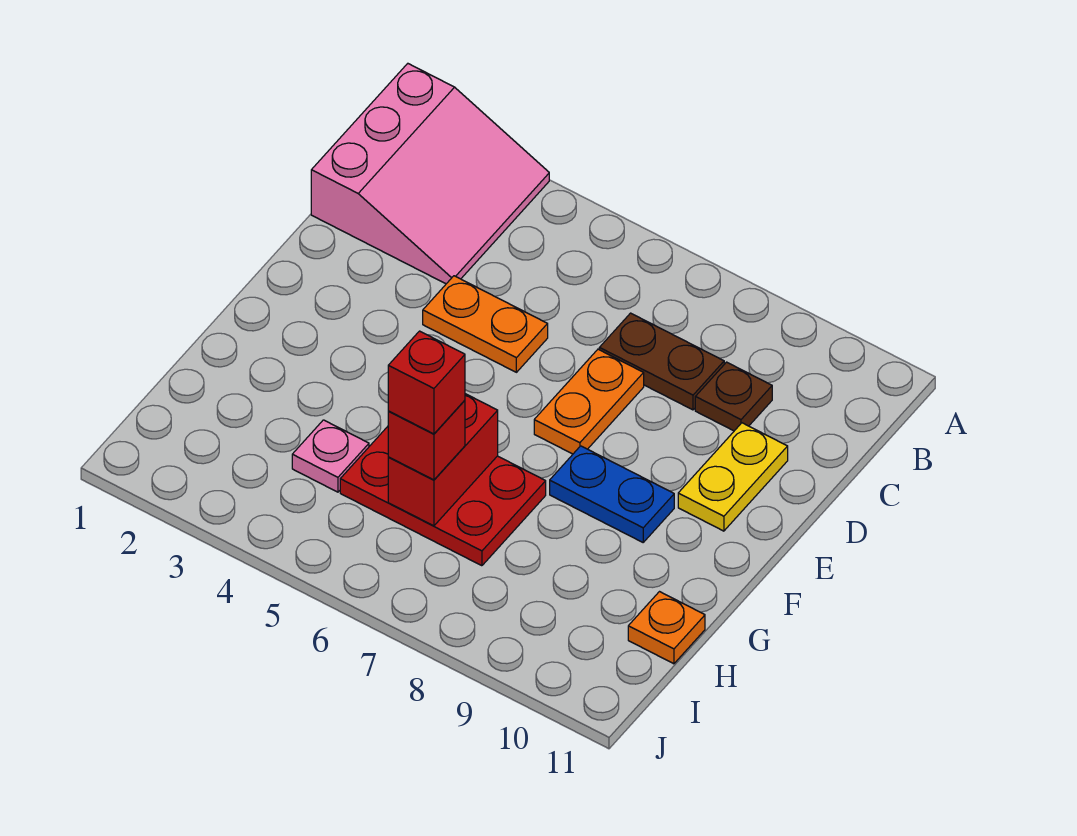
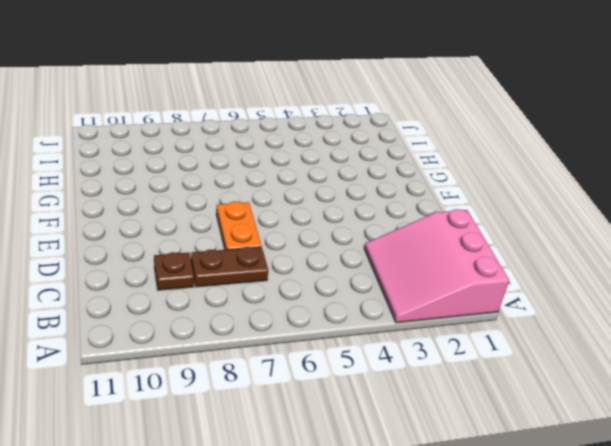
none -> orange plate D4:D5 level 1
none -> yellow plate D10:E10 level 1
none -> blue plate F8:F9 level 1

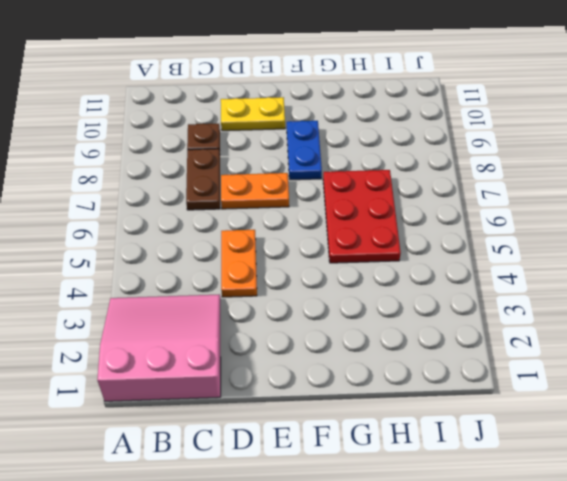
none -> pink plate H4 level 1
none -> orange plate H11 level 1
none -> red brick G6:H6 level 2

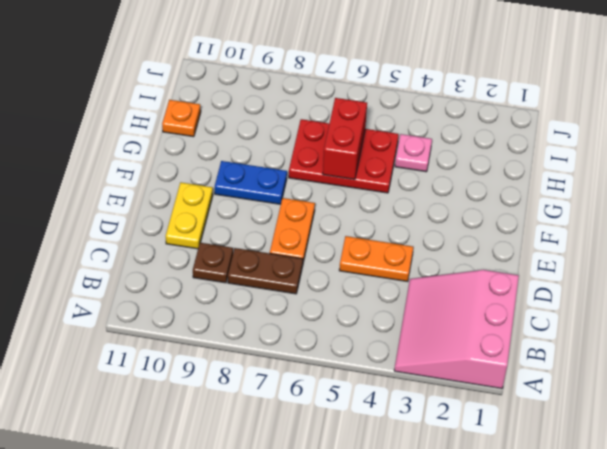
none -> red brick H6 level 3
none -> red brick H6 level 4

